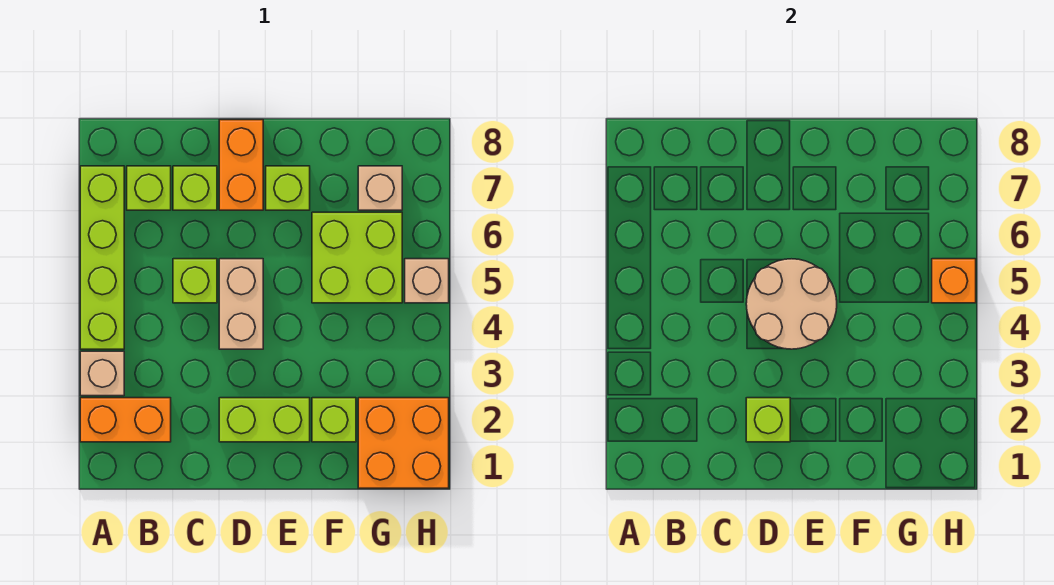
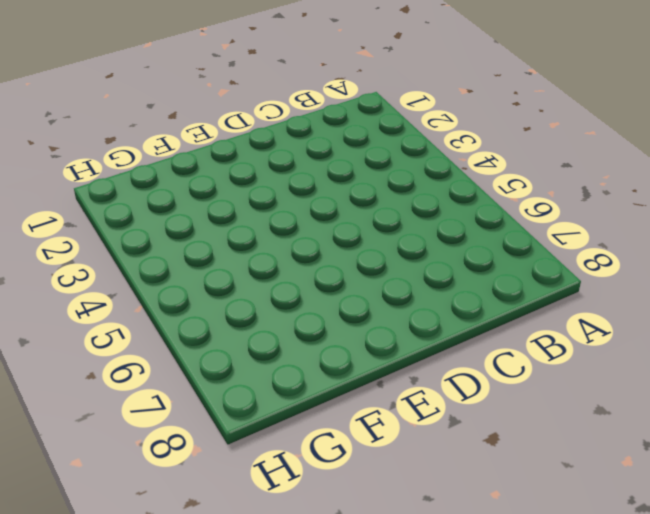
none -> orange brick A2:B2 level 1
none -> tan brick A3 level 1
none -> lime brick A4:A7 level 1

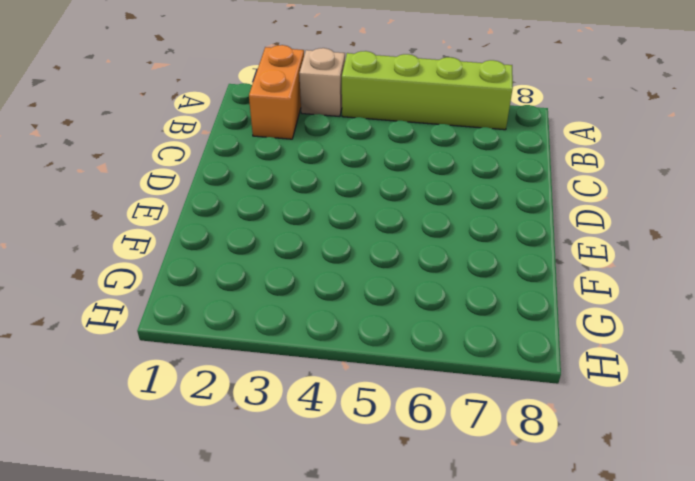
none -> lime brick B7 level 1
none -> lime brick C5 level 1
none -> lime brick C7 level 1

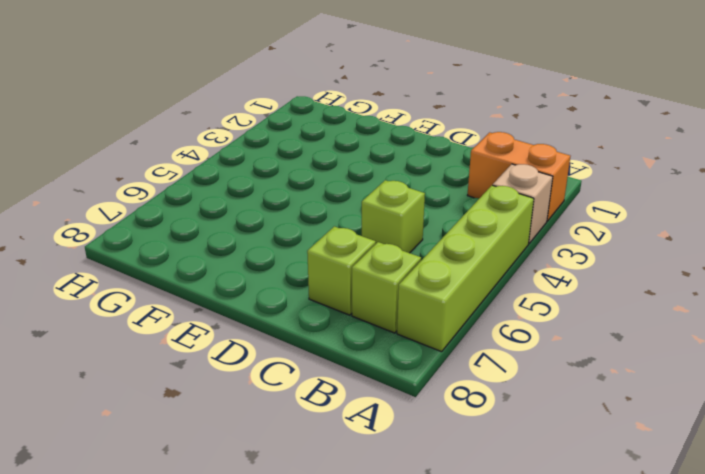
none -> lime brick D2:E2 level 1
none -> tan brick D4:D5 level 1
none -> orange brick D7:D8 level 1

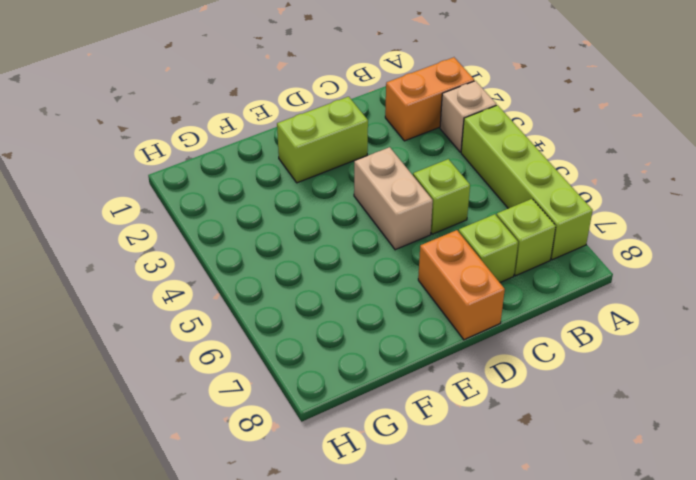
none -> lime brick E7 level 1
none -> lime brick F2 level 1
none -> lime brick F5:G6 level 1

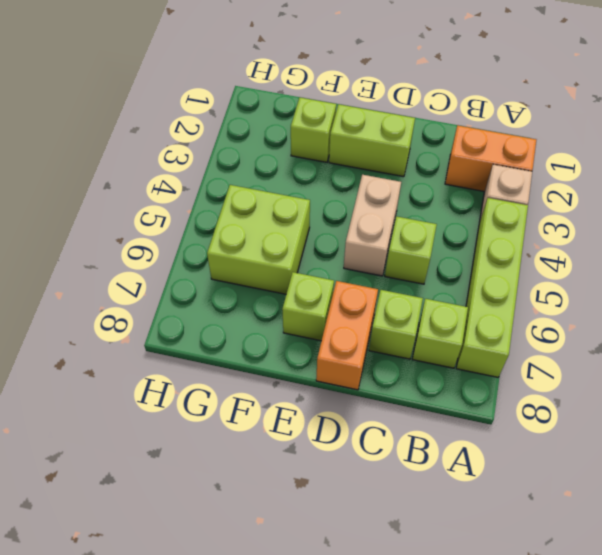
none -> orange brick G1:H2 level 1
none -> tan brick G7 level 1
none -> tan brick H5 level 1

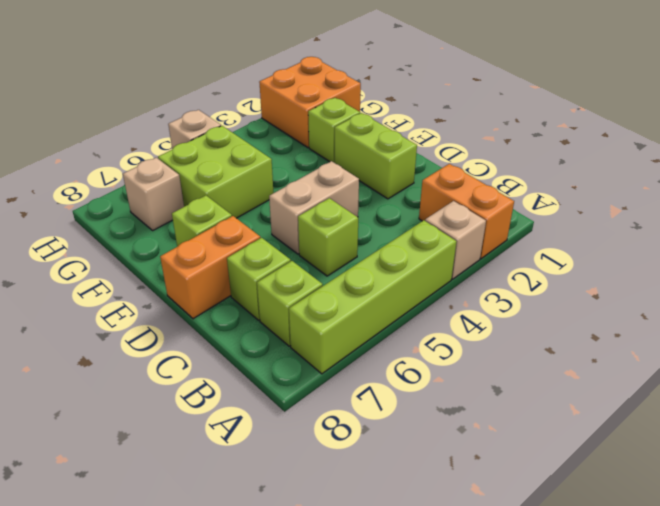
none -> lime brick D2 level 2
none -> tan round brick D4:E5 level 2
none -> orange brick H5 level 2

